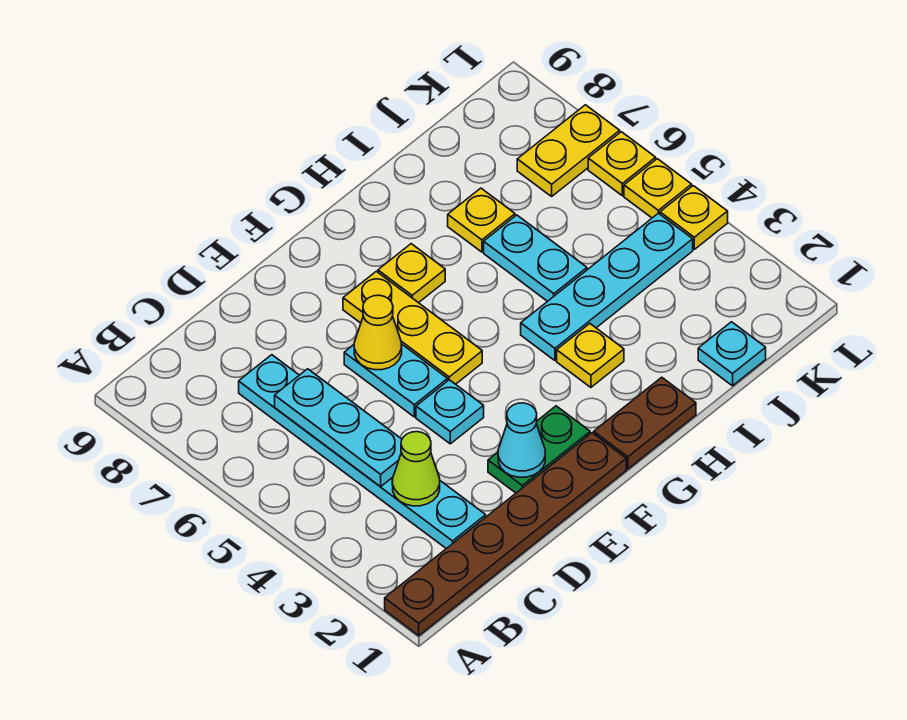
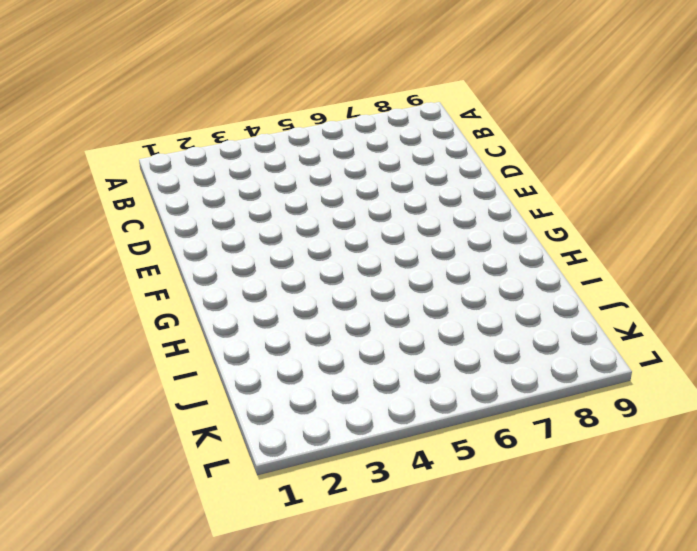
none -> brown plate A1:F1 level 1
none -> cyan plate C2:C7 level 1
none -> green plate E2:F2 level 1

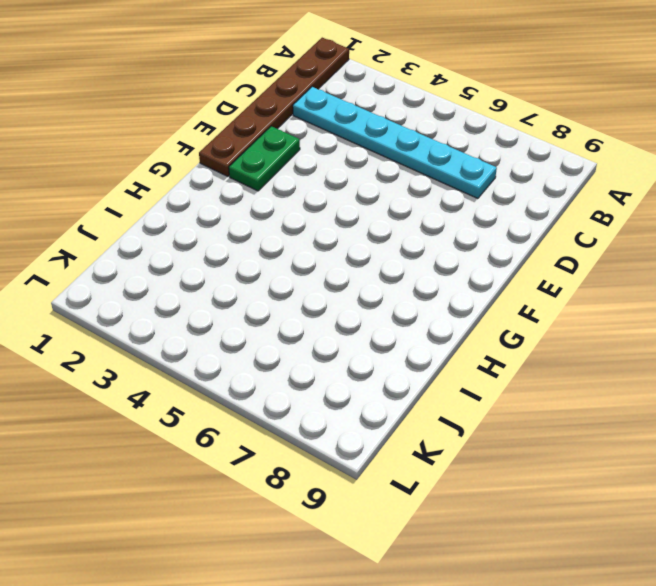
none -> cyan plate E4 level 1
none -> cyan plate E5:E6 level 1
none -> yellow plate F5:F7 level 1

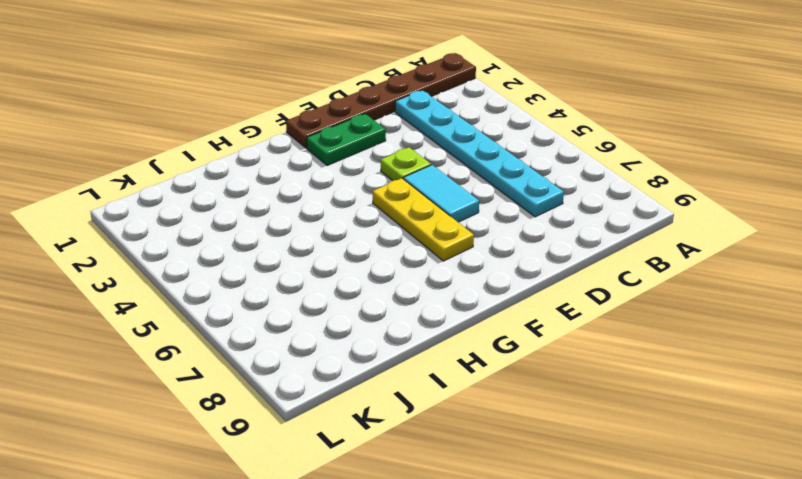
lime plate E4 level 1 -> cyan plate E4 level 1
cyan tile E5:E6 level 1 -> cyan plate E5:E6 level 1
none -> brown plate G1:H1 level 1
none -> yellow plate G7 level 1
none -> yellow plate H3 level 1

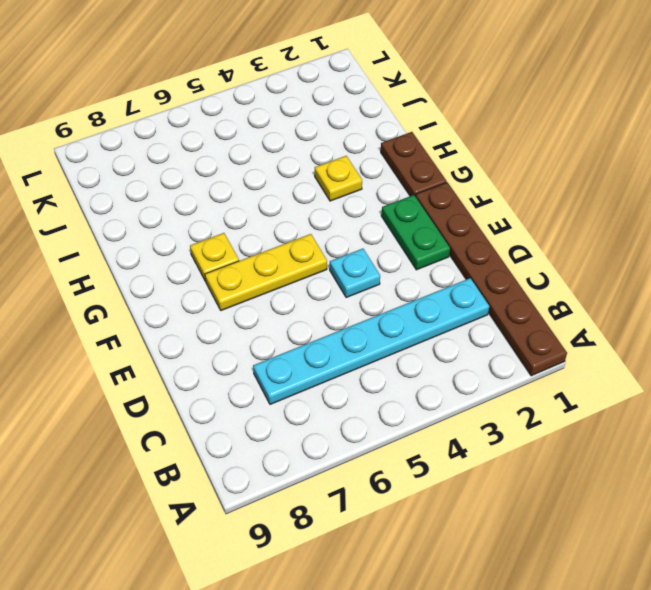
none -> cyan plate E5:E6 level 1
none -> cyan plate H4:K4 level 1
none -> cyan plate I5:I6 level 1

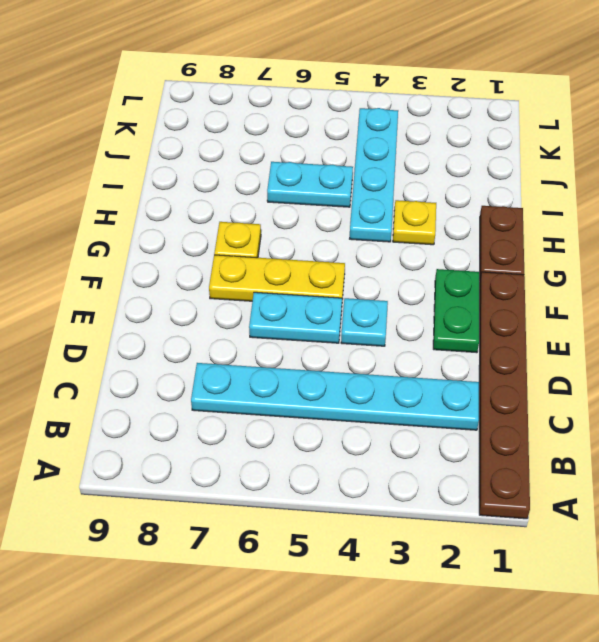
none -> yellow plate I7 level 1
none -> cyan plate J1 level 1
none -> yellow plate K7:L7 level 1

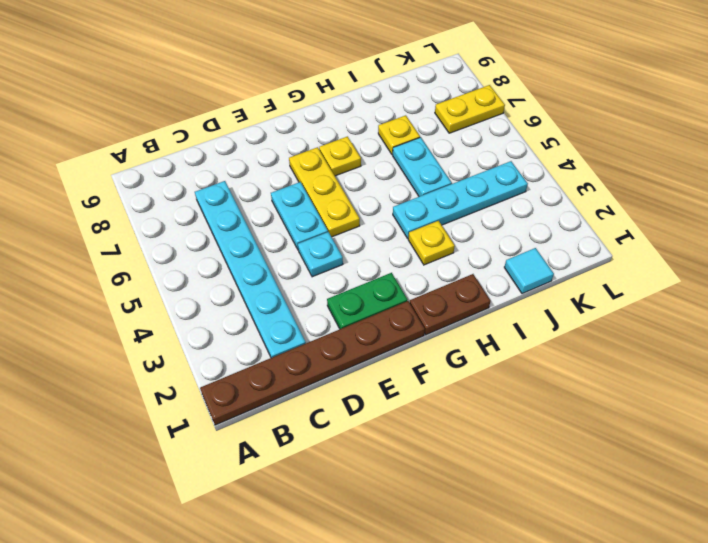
cyan tile J1 level 1 -> cyan plate J1 level 1
none -> yellow plate L4 level 1
none -> yellow plate L5 level 1
none -> yellow plate L6 level 1

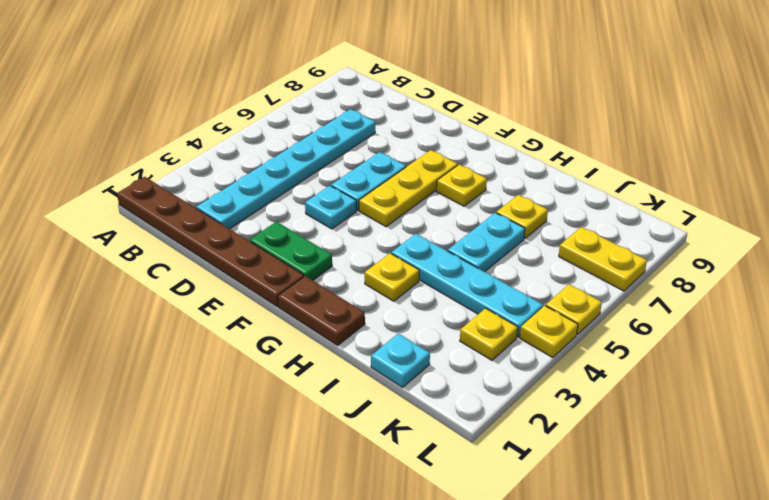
yellow plate K3 level 1 -> yellow plate L6 level 1
none -> lime cone C3 level 2
none -> cyan plate C4:C6 level 2
none -> cyan cone E2 level 2

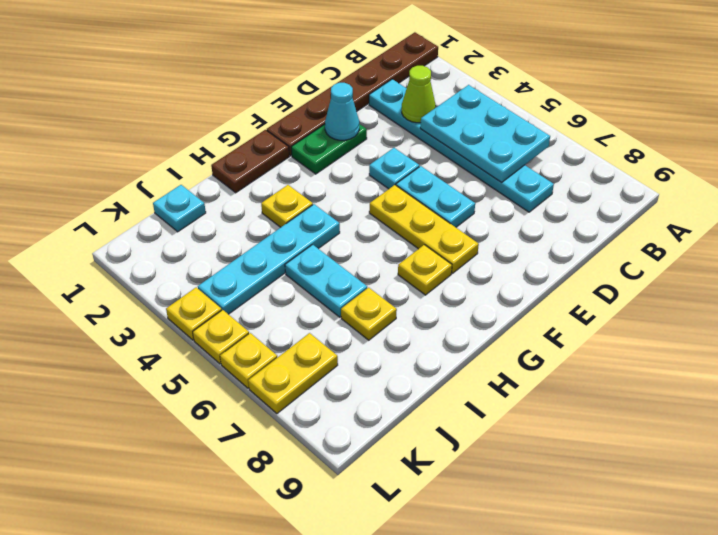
cyan plate B4:C6 level 2 -> cyan plate C4:C6 level 2
none -> yellow cone E6 level 2

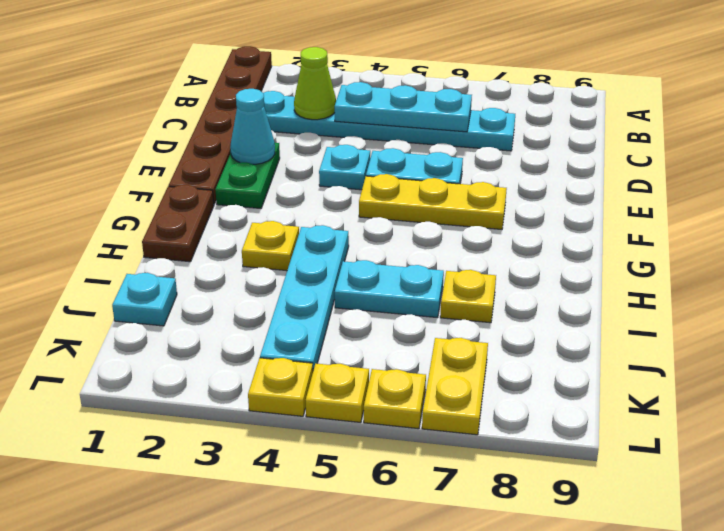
none -> yellow plate G7 level 1
none -> yellow cone E6 level 2

